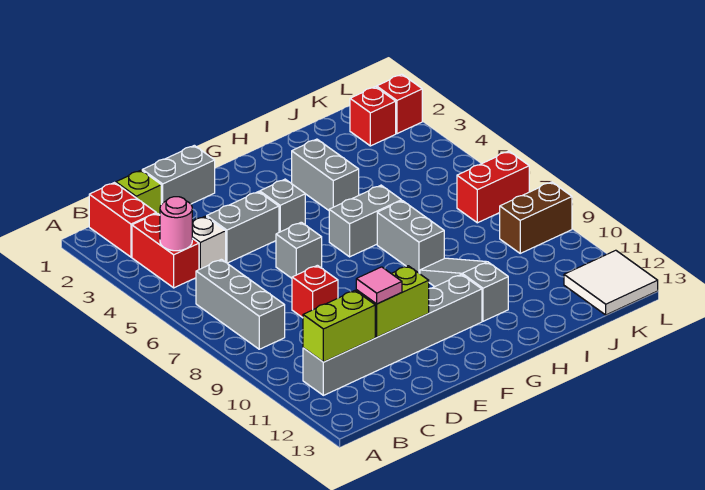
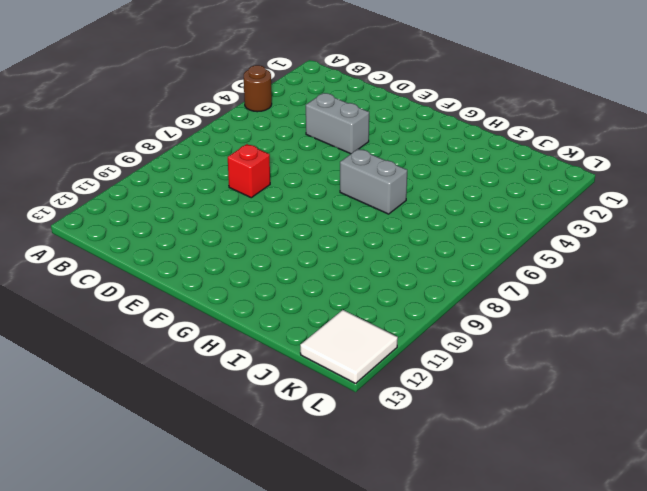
brown round brick A4 level 1 -> none
none -> red brick B1:B2 level 1
none -> red brick B3:B4 level 1
none -> grey brick B6:B8 level 1

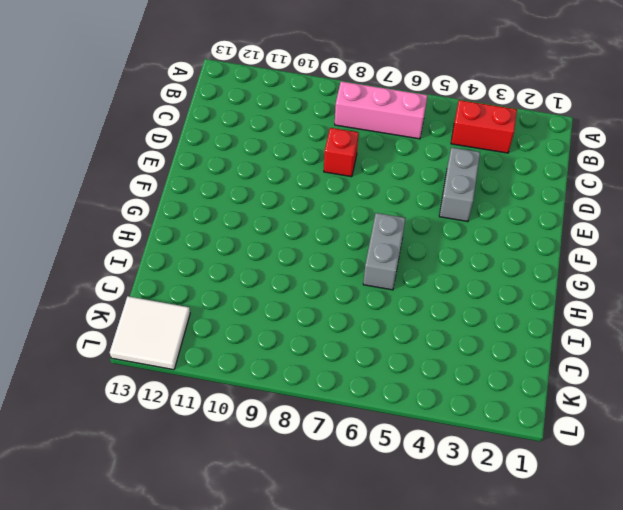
pink brick B6:B8 level 1 -> grey brick B6:B8 level 1
none -> red brick B1:B2 level 1
none -> grey brick B11:G11 level 1
none -> lime brick C1 level 1

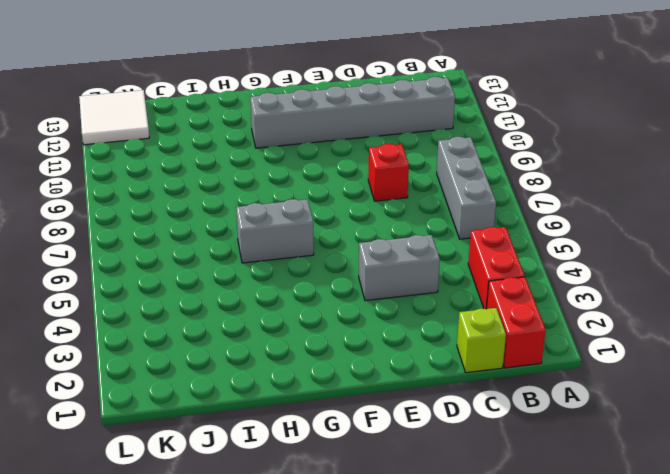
none -> white brick C4 level 1
none -> grey brick D1:E1 level 1
none -> grey brick E6 level 1

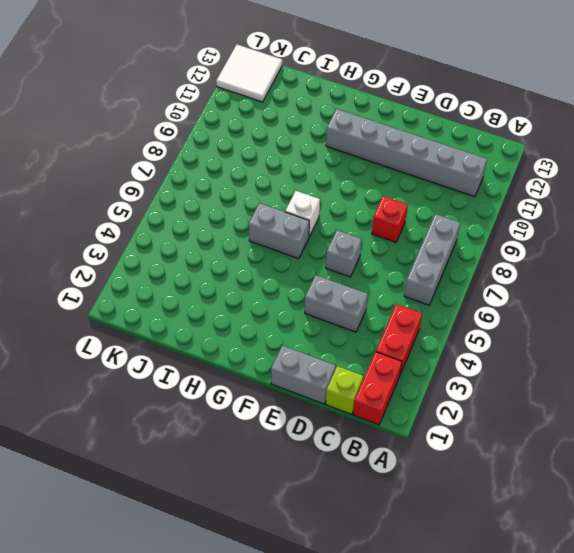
white brick G7 level 1 -> white brick C4 level 1
none -> grey brick F4 level 1
none -> grey brick H3:H4 level 1
none -> grey brick H7:H8 level 1

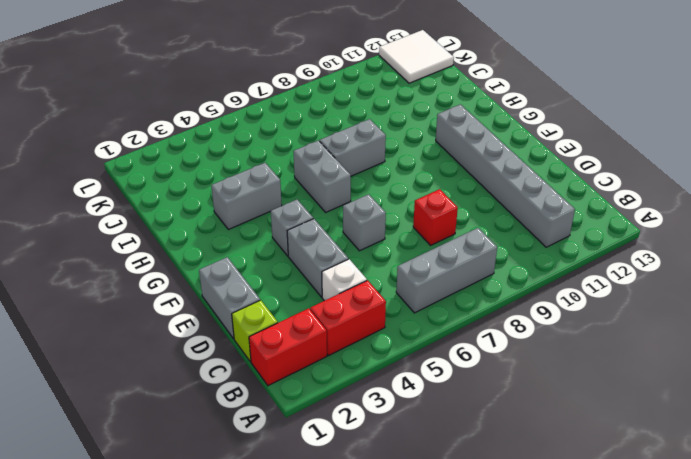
none -> grey slope H9:H11 level 1 top 11
none -> red brick K2 level 1
none -> red brick K7:L7 level 1

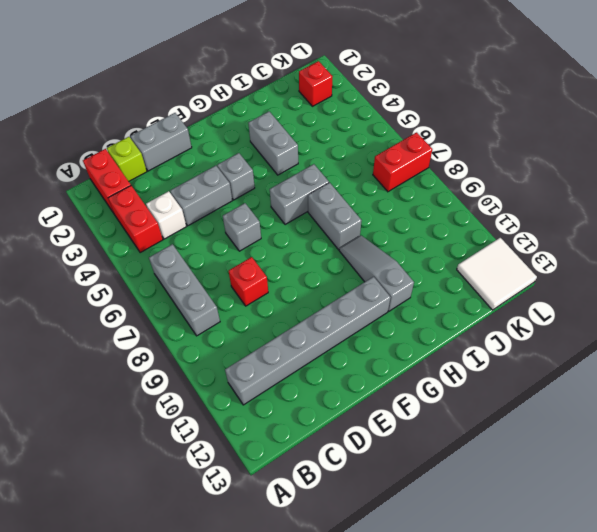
none -> brown brick K9:L9 level 1
none -> red brick L2 level 1
none -> pink round brick B4 level 2

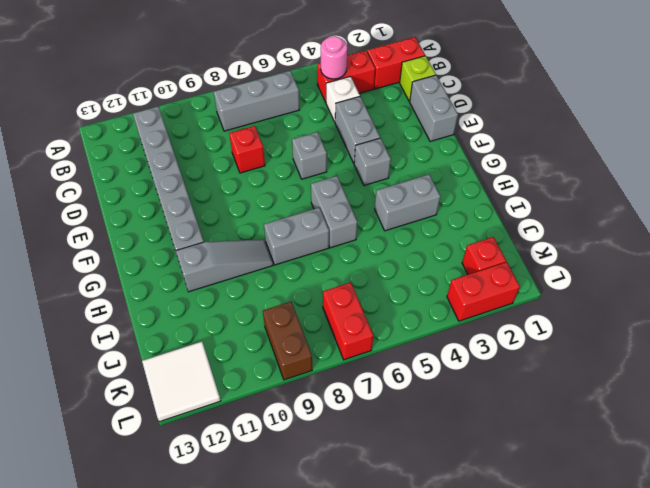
red brick L2:L3 level 1 -> red brick L2 level 1
none -> lime brick B11:C11 level 2
none -> lime brick D11:E11 level 2
none -> pink tile D11 level 3

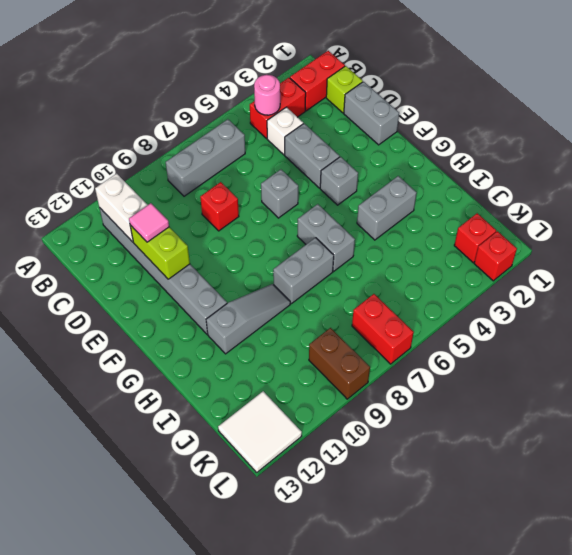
white brick B11:C11 level 2 -> lime brick B11:C11 level 2

